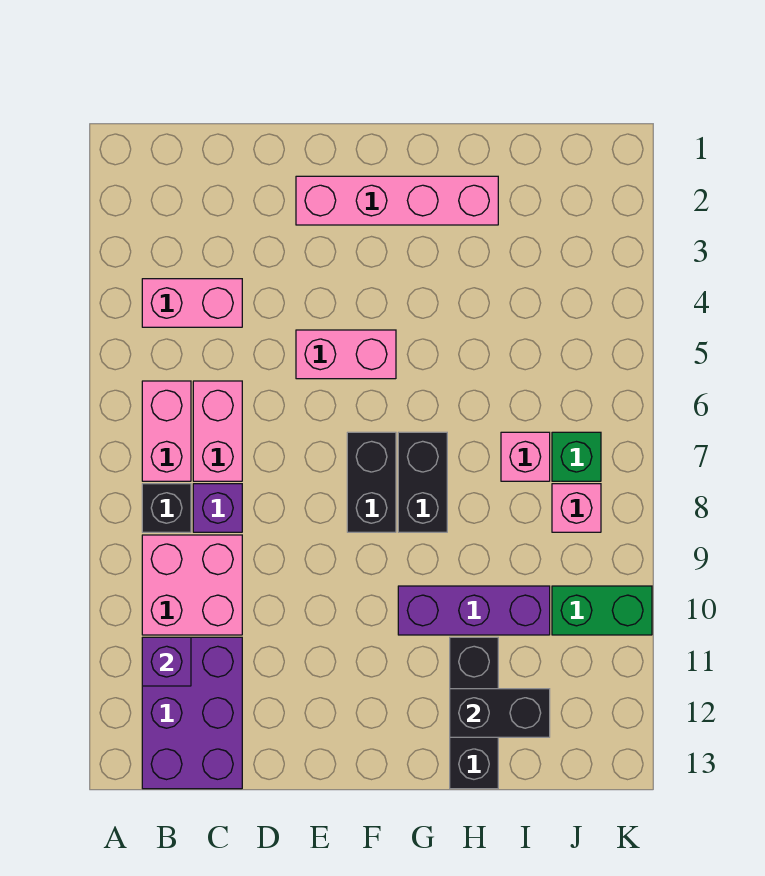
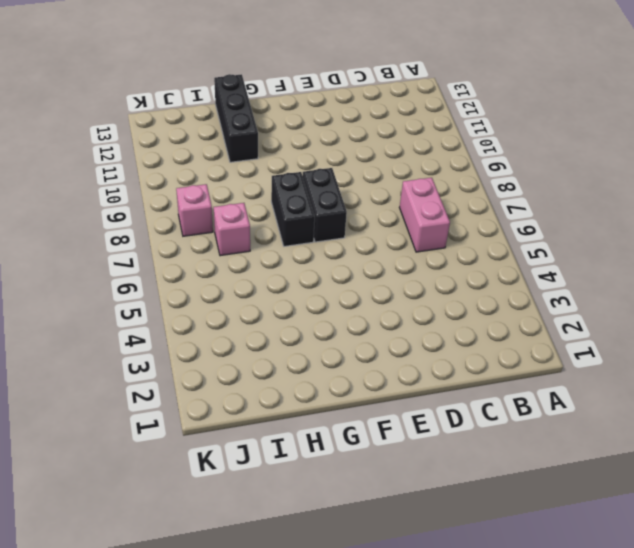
none -> pink brick B4:C4 level 1
none -> pink brick B6:B7 level 1
none -> black brick B8 level 1

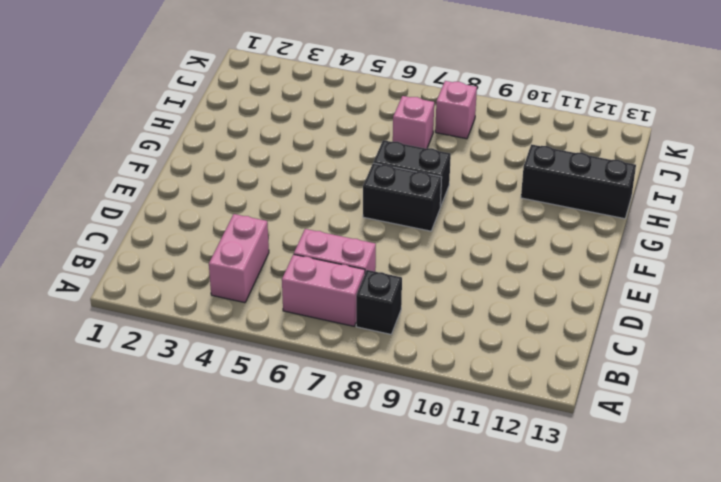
none -> pink brick B9:C10 level 1
none -> purple brick B11:C13 level 1
none -> purple brick C8 level 1

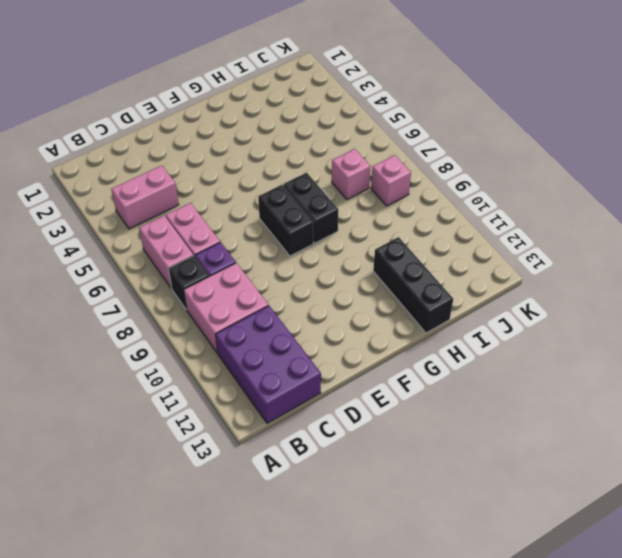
none -> pink brick E2:H2 level 1
none -> pink brick E5:F5 level 1
none -> purple brick G10:I10 level 1

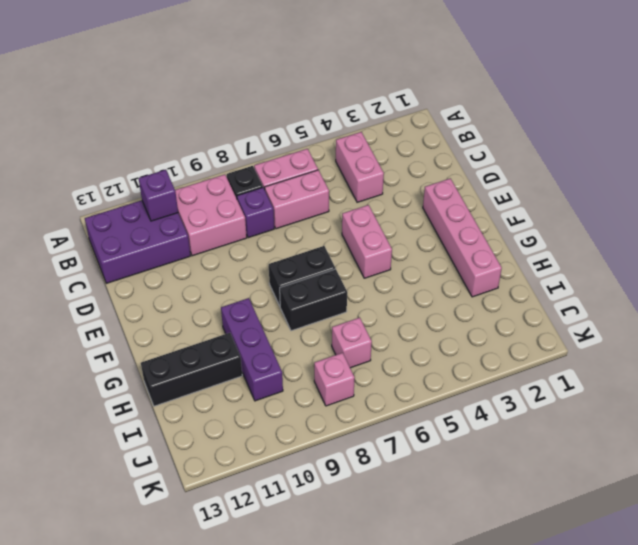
none -> green brick J7 level 1
none -> green brick J10:K10 level 1
none -> black brick H12:I12 level 2

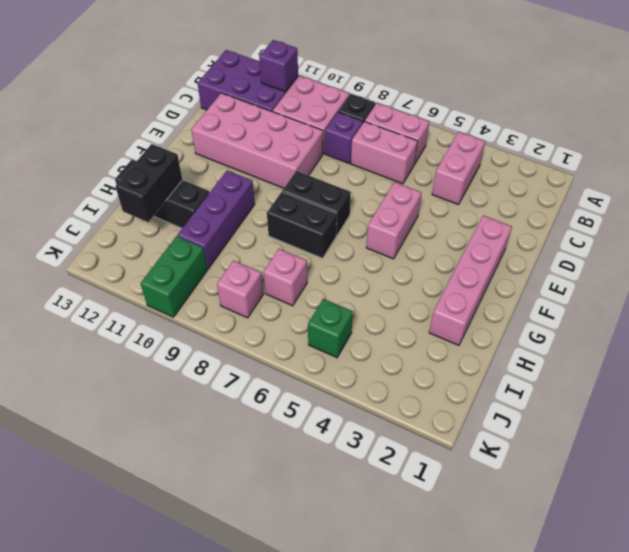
pink brick D9:E12 level 1 -> none
green brick J5 level 1 -> green brick J7 level 1

